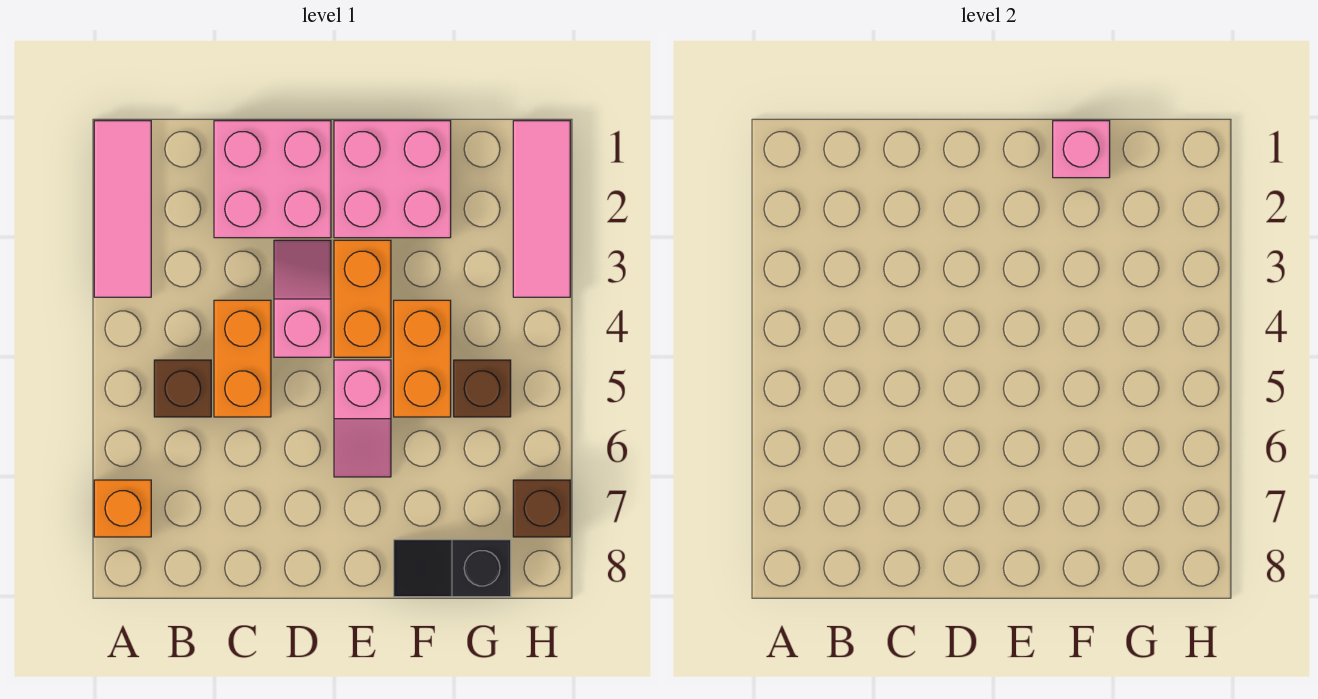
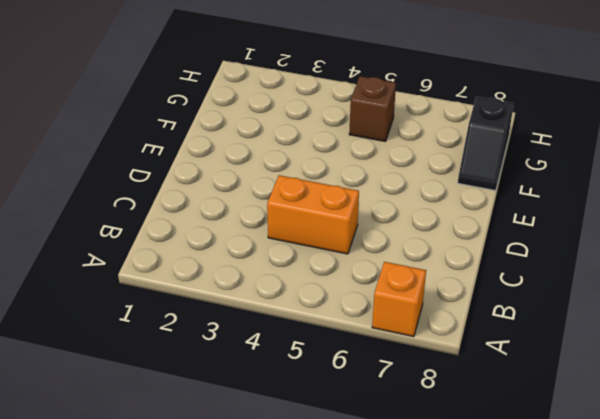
none -> pink tile A1:A3 level 1
none -> brown brick B5 level 1
none -> pink brick C1:D2 level 1

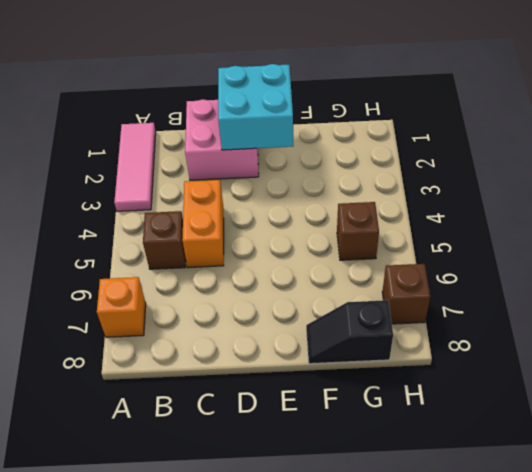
cyan brick D1:E2 level 2 -> none
none -> pink slope D3:D4 level 1 top 4
none -> pink brick E1:F2 level 1
none -> orange brick E3:E4 level 1

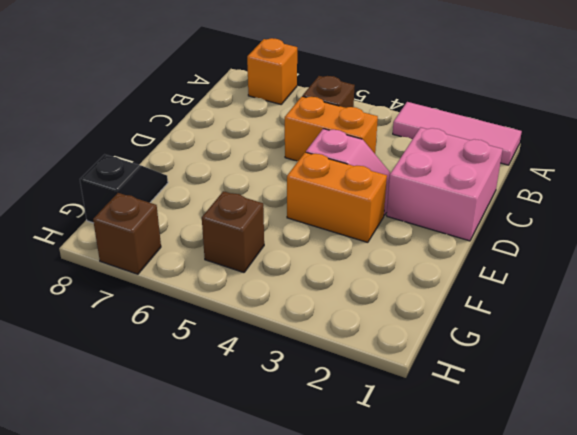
none -> pink brick E1:F2 level 1
none -> pink slope E5:E6 level 1 top 5
none -> orange brick F4:F5 level 1

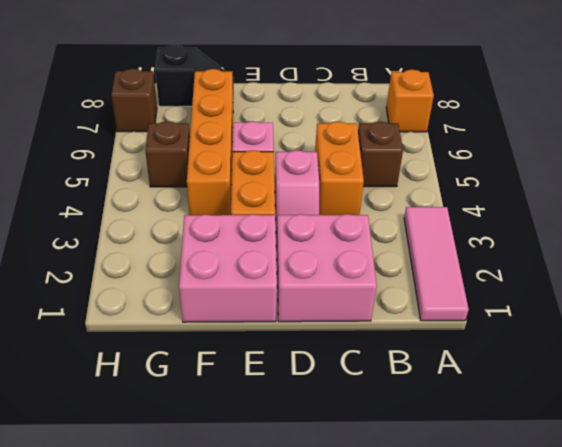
orange brick F4:F7 level 1 -> orange brick F4:F5 level 1
none -> pink tile H1:H3 level 1
none -> pink brick F1 level 2

